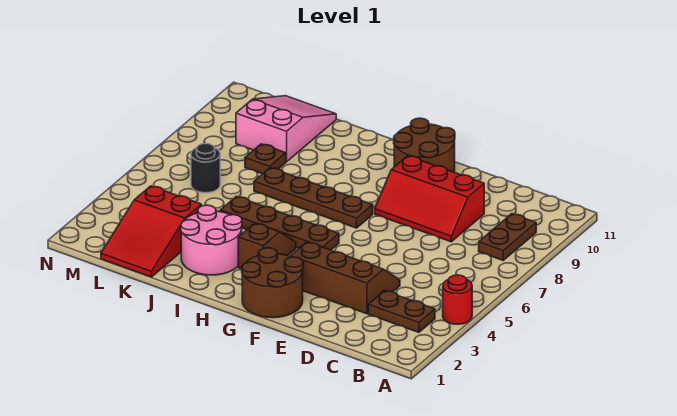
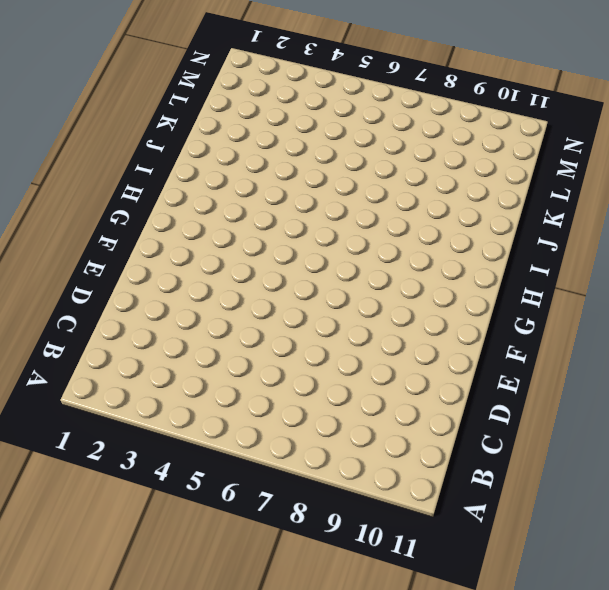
none -> red round brick A4 level 1
none -> brown plate B3:C3 level 1
none -> brown plate B8:B9 level 1

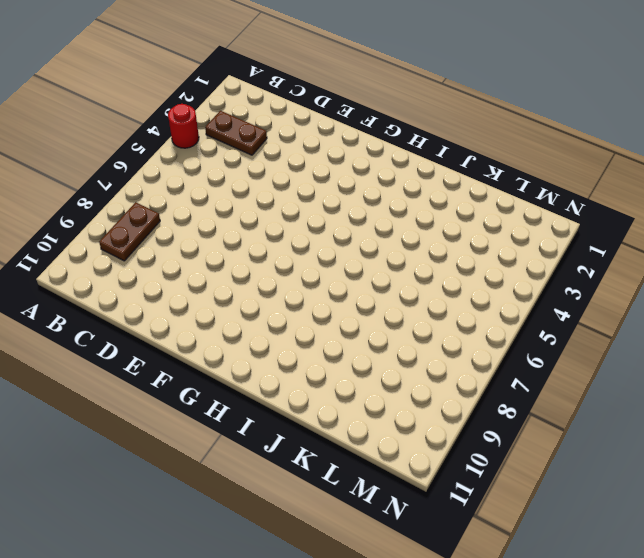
none -> brown slope D3:F4 level 1 top 3
none -> red slope D8:F9 level 1 top 9
none -> brown round brick F1:G2 level 1

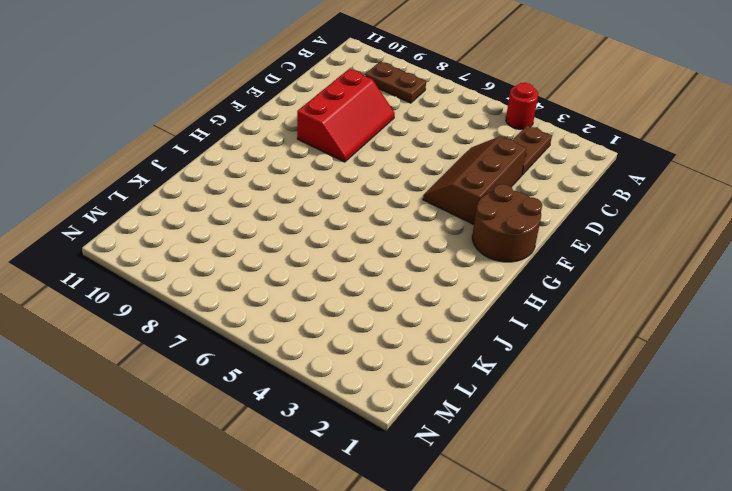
none -> brown round brick F10:G11 level 1
none -> brown plate G5:J5 level 1
none -> brown plate G7:J7 level 1

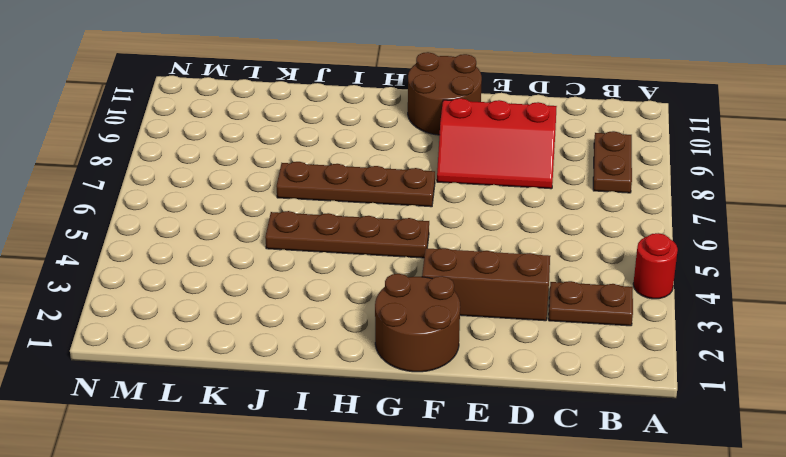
none -> brown slope H3:H4 level 1 top 3
none -> pink round brick I2:J3 level 1
none -> red slope K1:L3 level 1 top 3

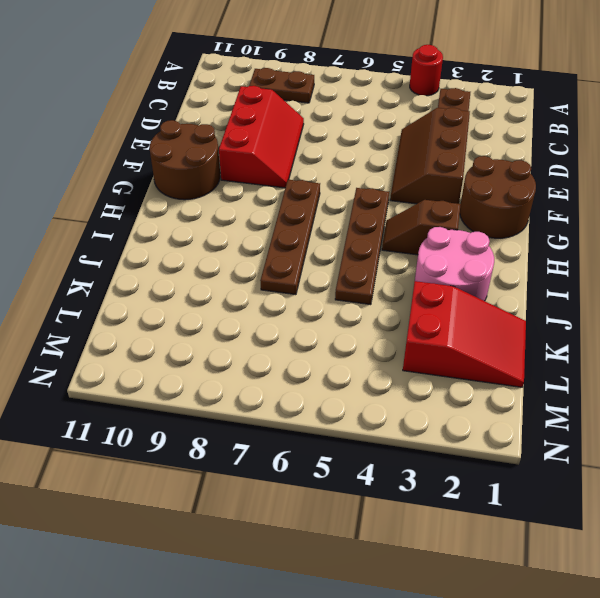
none -> brown plate K8 level 1
none -> pink slope K9:L11 level 1 top 9
none -> black round brick L6 level 1

